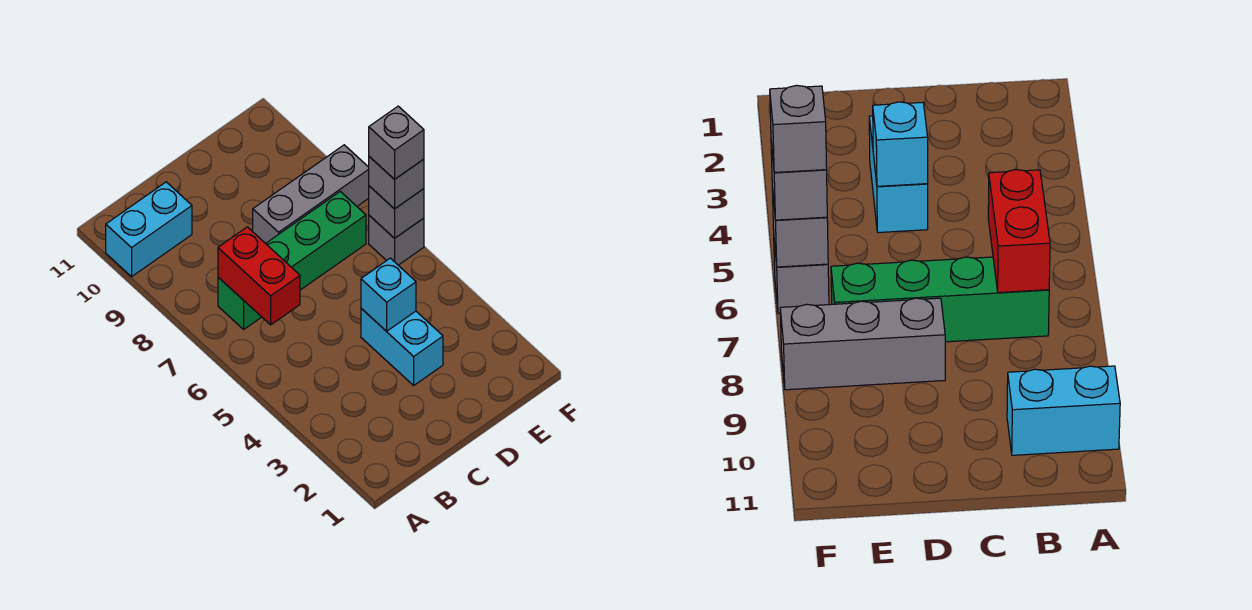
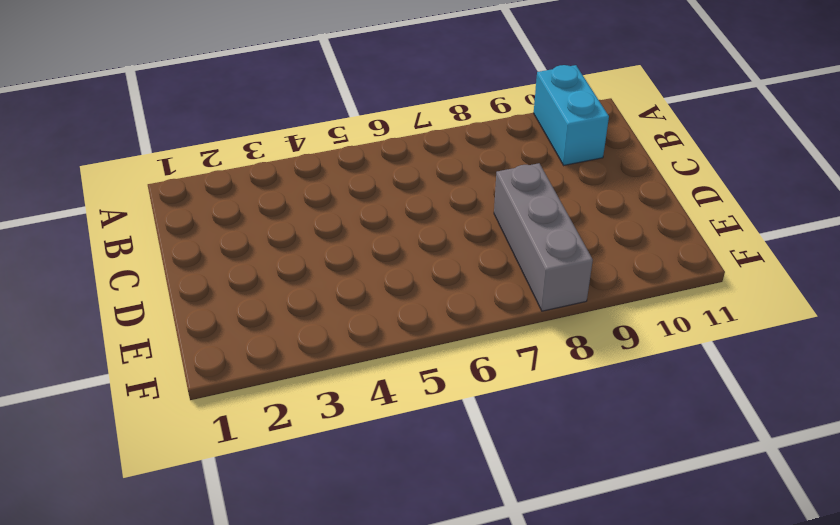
none -> green brick B7:E7 level 1
none -> cyan brick D3:D4 level 1

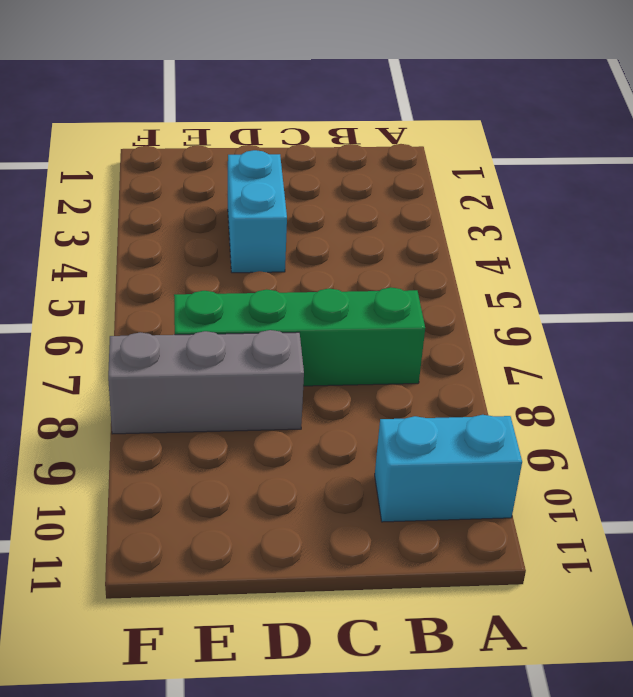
none -> grey brick F6 level 1
none -> red brick B6:B7 level 2

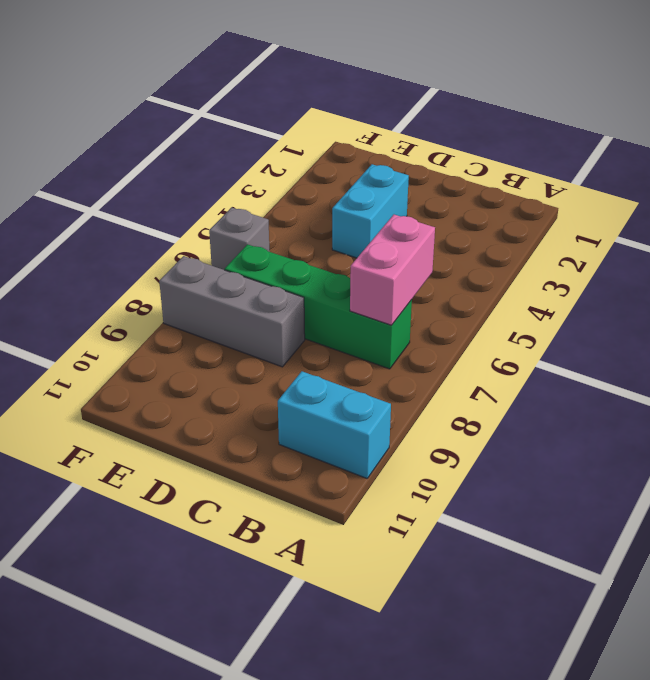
pink brick B6:B7 level 2 -> red brick B6:B7 level 2
none -> cyan brick D4 level 2
none -> grey brick F6 level 2

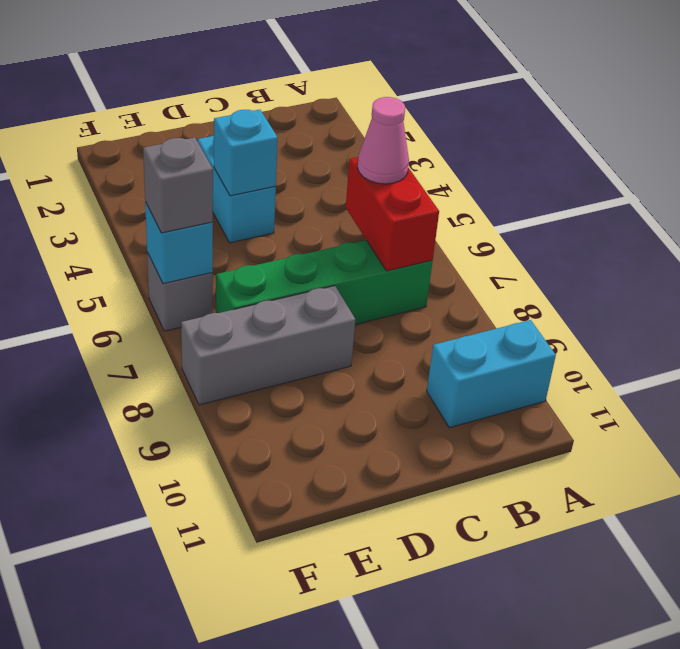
pink cone B6 level 3 -> none
cyan brick F6 level 2 -> grey brick F6 level 2
none -> grey brick F6 level 4

